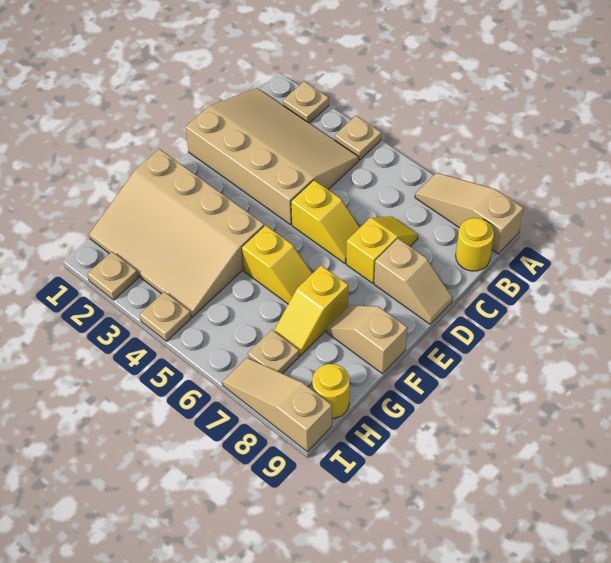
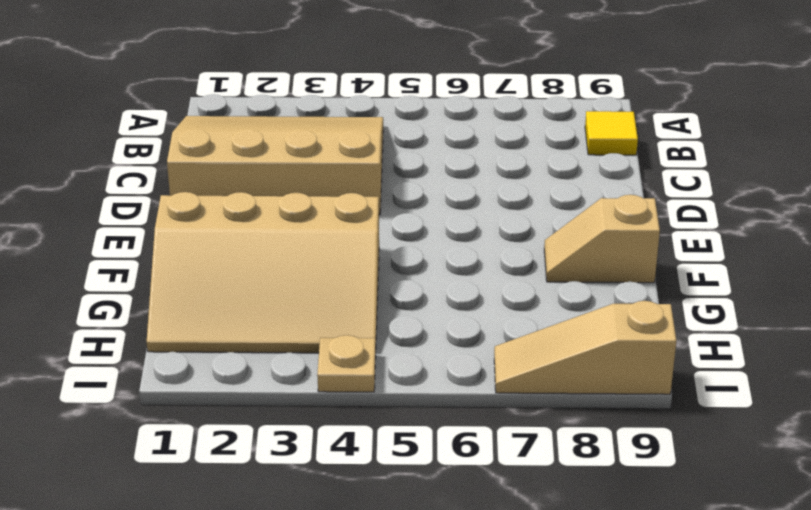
yellow tile B9 level 1 -> yellow round brick B9 level 1
none -> tan plate A2 level 1
none -> tan plate A4 level 1
none -> tan slope A7:A9 level 1 top 9

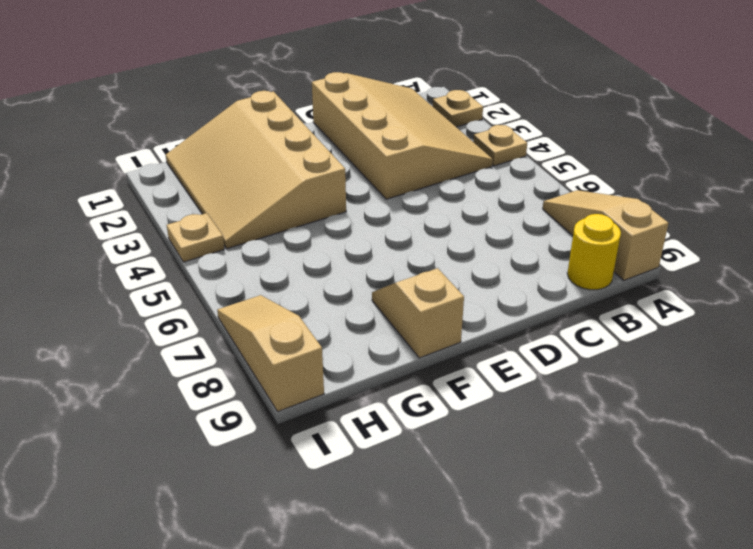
none -> yellow slope C7:D7 level 1 top D
none -> yellow slope D5:D6 level 1 top 5
none -> tan slope D8:D9 level 1 top 8

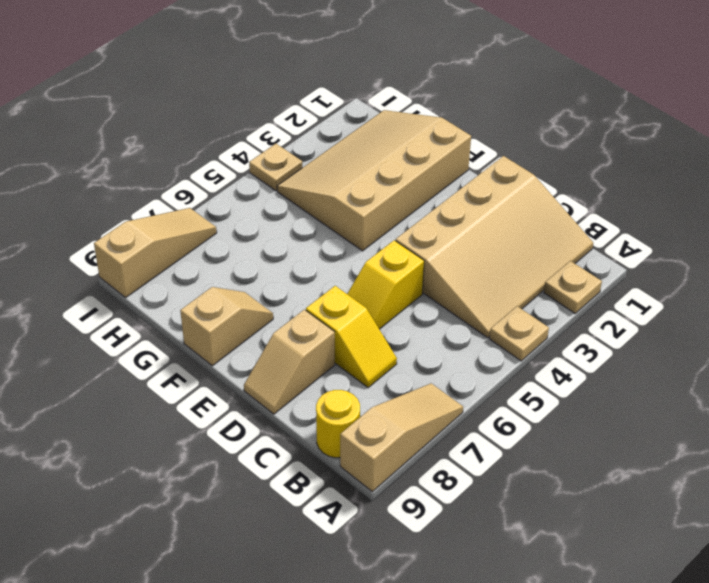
none -> yellow slope F5:F6 level 1 top 5
none -> yellow slope F7:G7 level 1 top F
none -> tan plate H7 level 1

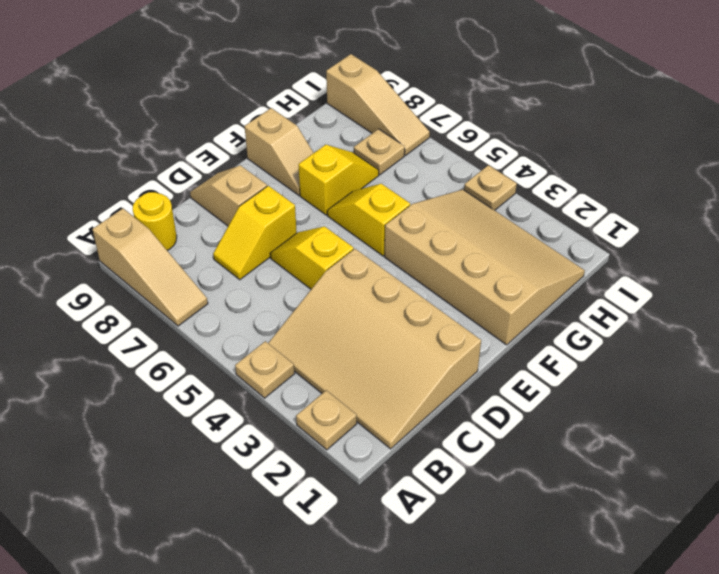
none -> yellow round brick H9 level 1
none -> tan plate I2 level 1

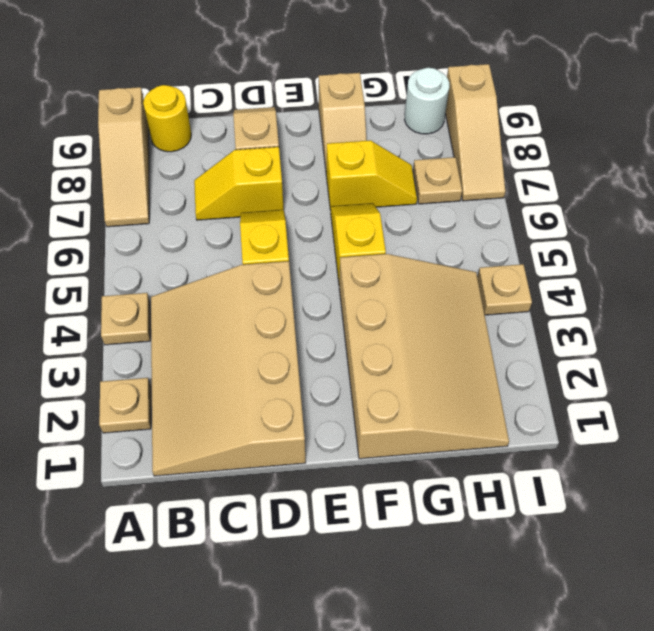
white round brick H9 level 1 -> yellow round brick H9 level 1
none -> tan plate I2 level 1

